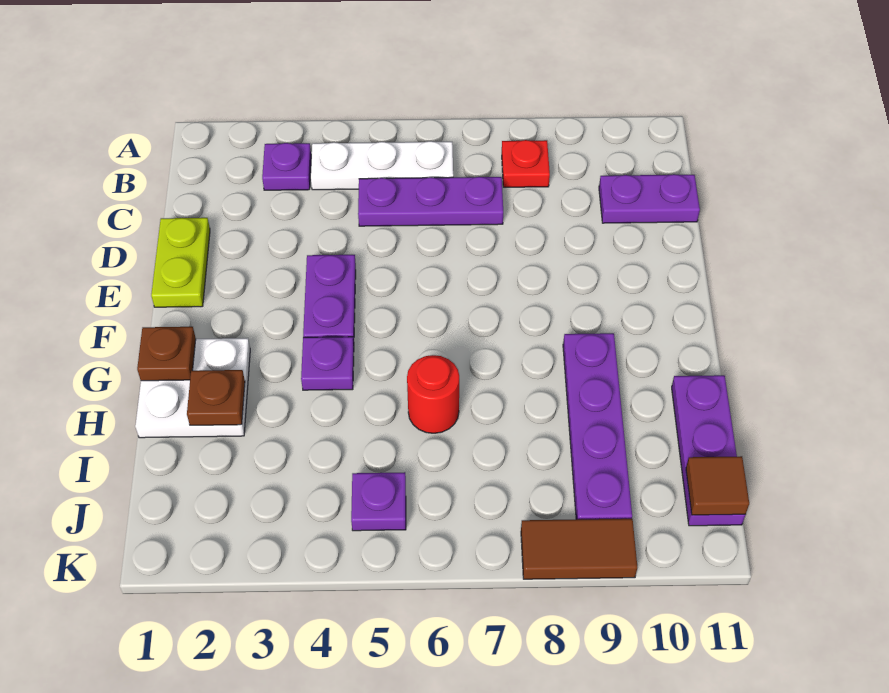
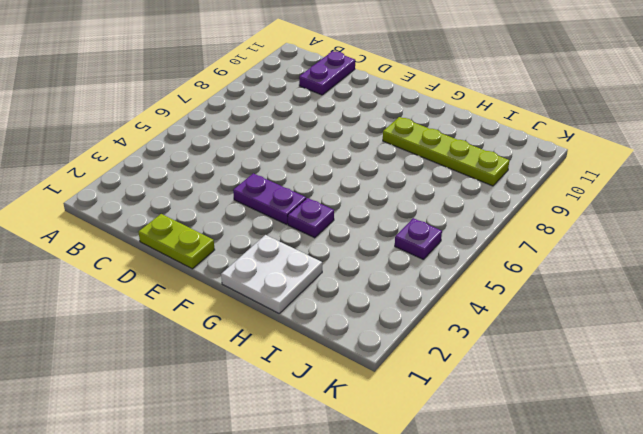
lime plate G9:J9 level 1 -> purple plate G9:J9 level 1
none -> purple plate B3 level 1
none -> white plate B4:B6 level 1
none -> red plate B8 level 1

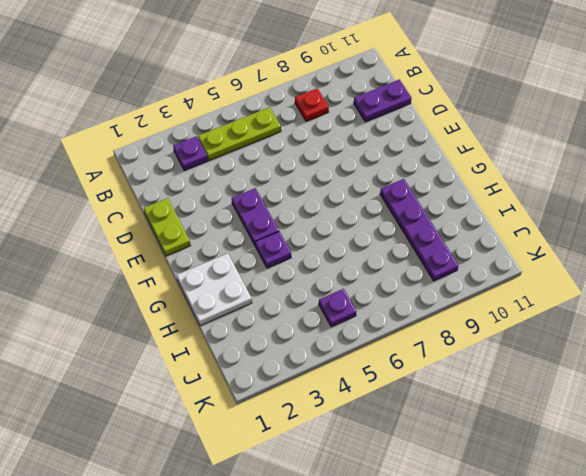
lime plate B4:B6 level 1 -> white plate B4:B6 level 1
none -> purple plate C5:C7 level 1
none -> red round brick H6 level 1
none -> purple plate H11:J11 level 1

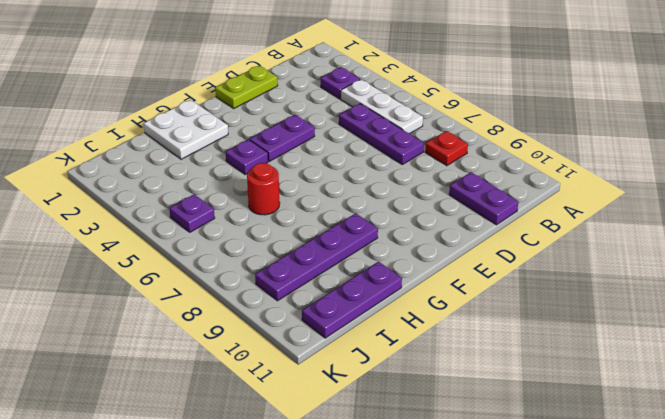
none -> brown tile K8:K9 level 1
none -> brown plate G1 level 2
none -> brown plate H2 level 2

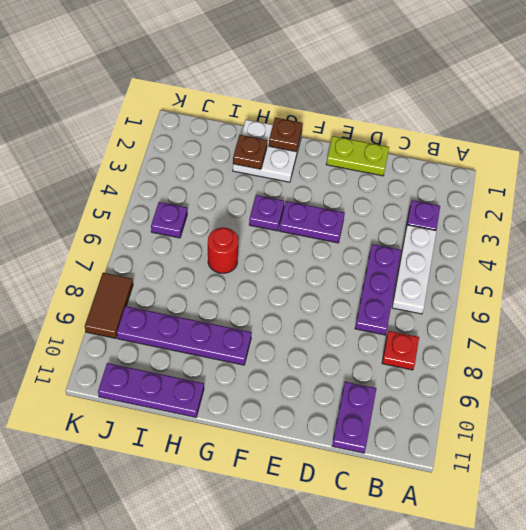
none -> brown tile J11 level 2

